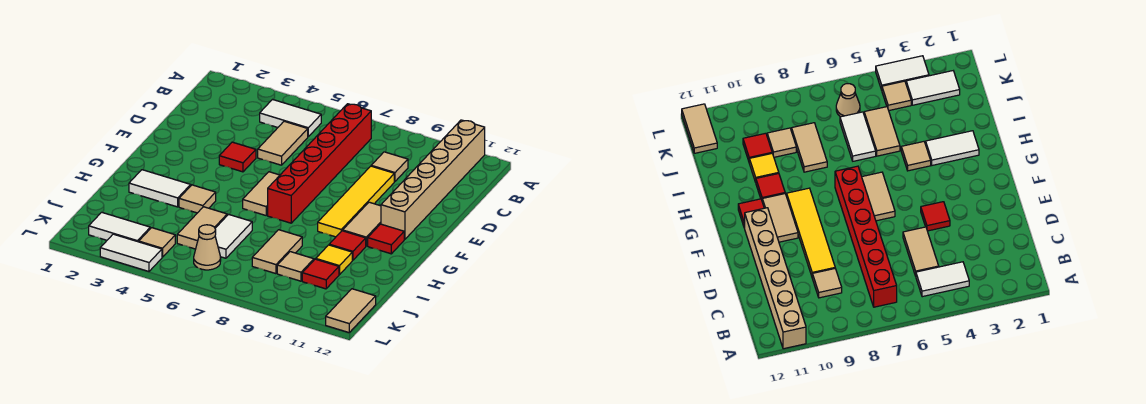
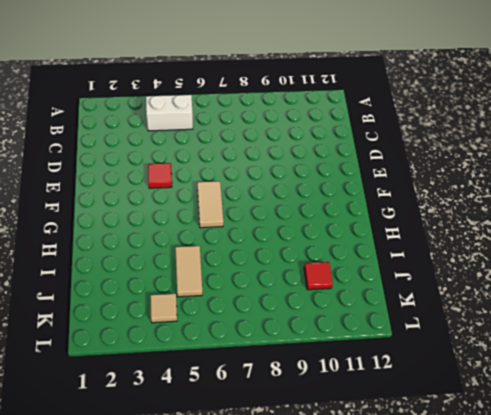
white brick B4:B5 level 1 -> white tile B4:B5 level 1
none -> tan brick A11:F11 level 1
none -> red brick B7:G7 level 1
none -> tan tile C5:D5 level 1

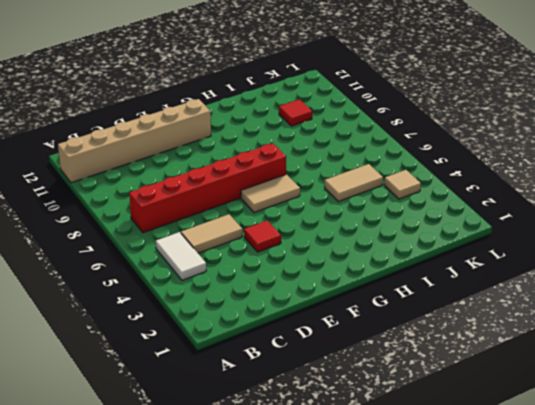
none -> tan tile C9 level 1
none -> yellow tile D9:G9 level 1
none -> tan tile F10:G10 level 1

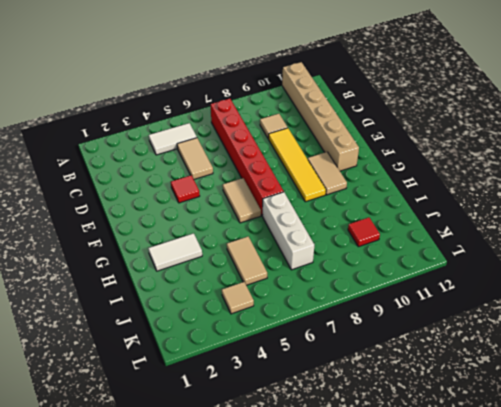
white brick H7:J7 level 1 -> none
none -> red tile G11 level 1
none -> tan tile H4 level 1
none -> red tile H10 level 1

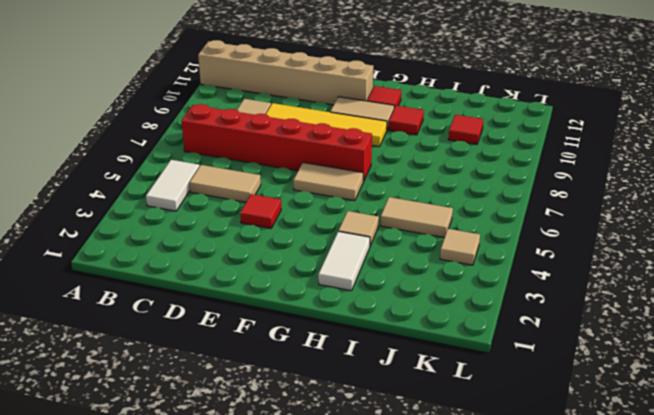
none -> white tile I6:J6 level 1
none -> tan tile I8:J8 level 1
none -> yellow tile I10 level 1

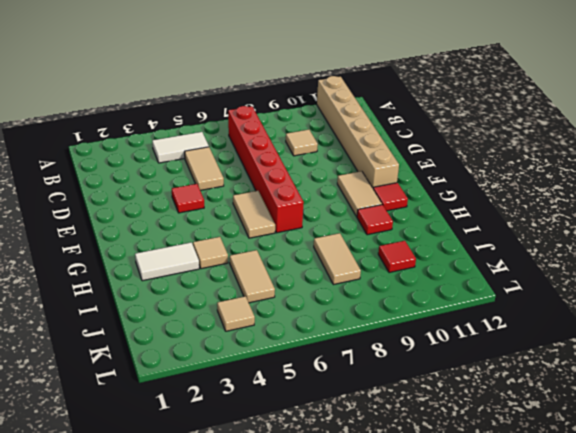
none -> yellow tile D9:G9 level 1
none -> white tile I6:J6 level 1
none -> yellow tile I10 level 1

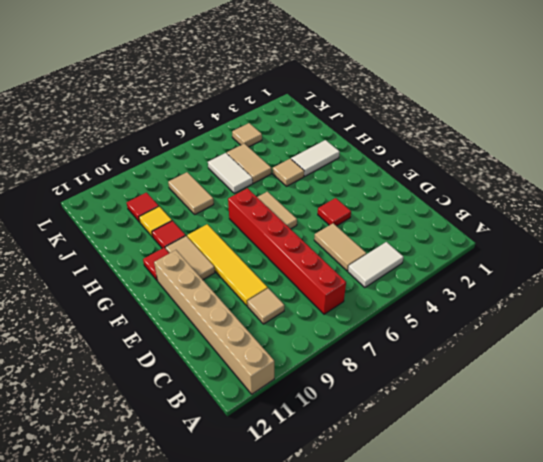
none -> tan tile J9 level 1
none -> white tile K2:K3 level 1
none -> tan cone K6 level 1

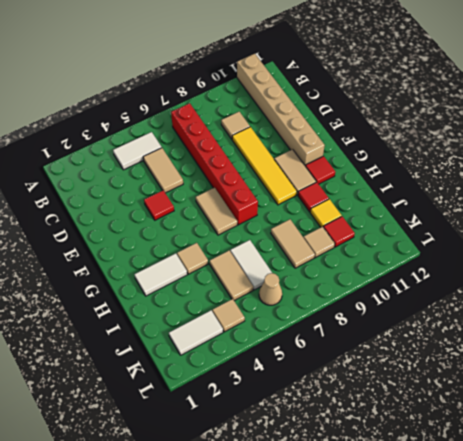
none -> tan tile K12:L12 level 1
none -> white tile L3:L4 level 1

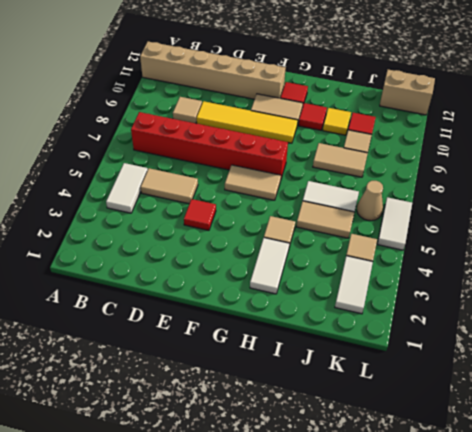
tan brick K12:L12 level 1 -> tan tile K12:L12 level 1
white tile L5:L6 level 1 -> white tile L3:L4 level 1

